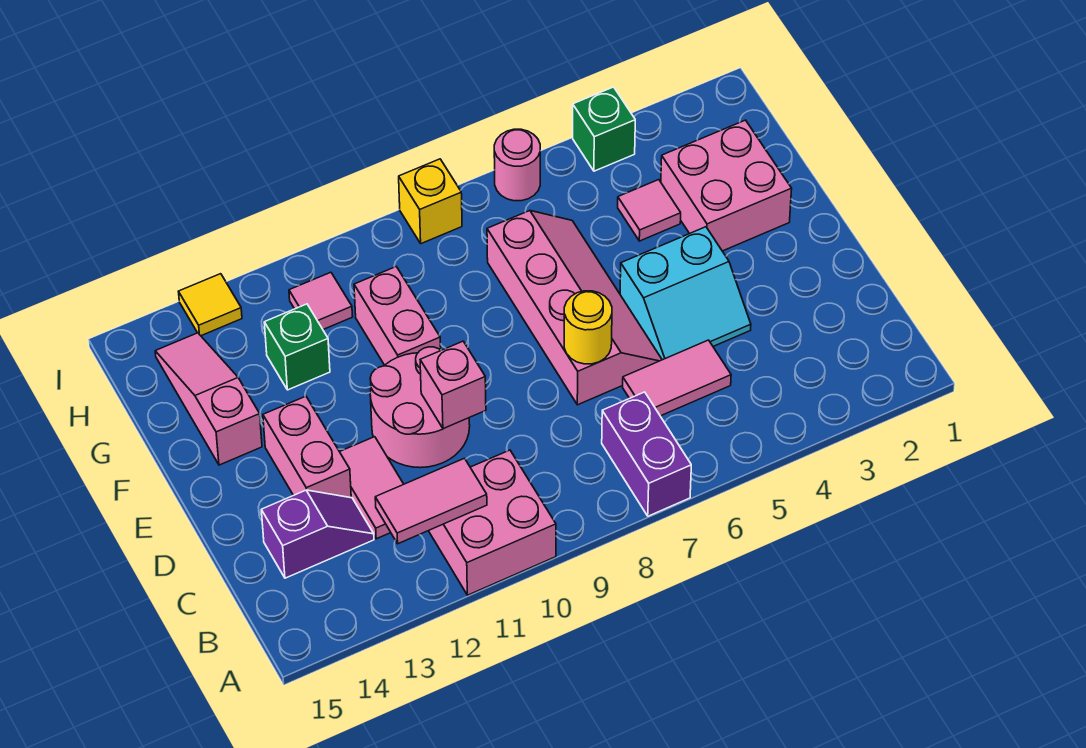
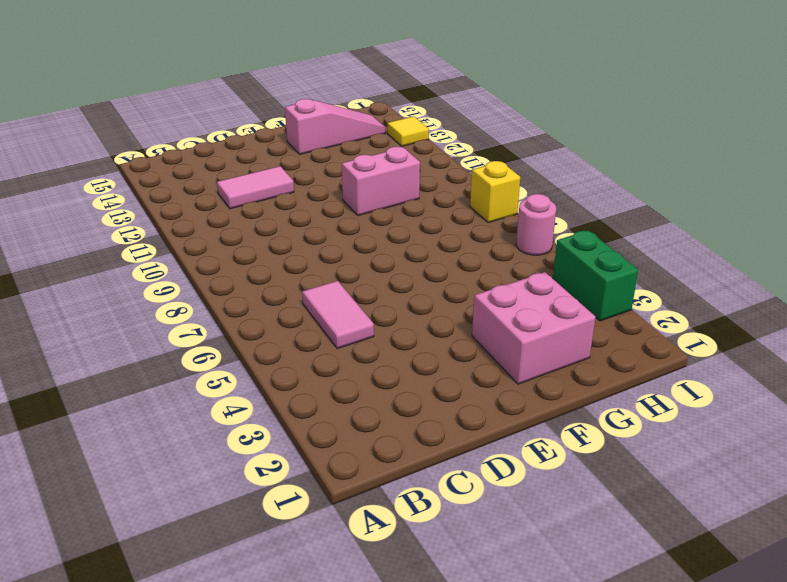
green brick I3:I4 level 1 -> green brick I4 level 1
none -> purple brick A7:B7 level 1
none -> pink brick A10:B11 level 1
none -> purple slope C13:C14 level 1 top 14

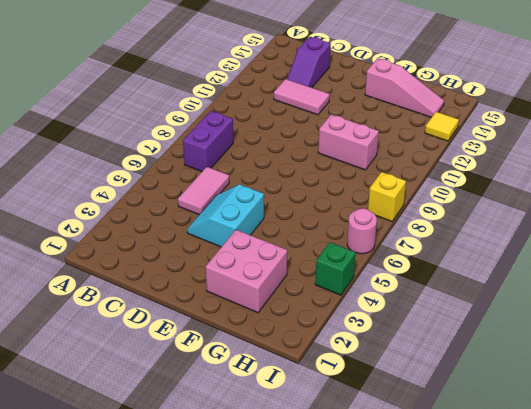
purple brick B7:B8 level 1 -> purple brick A7:B7 level 1
none -> pink brick A10:B11 level 1
none -> pink slope D6:G7 level 1 top 7
none -> pink round brick D10:E11 level 1

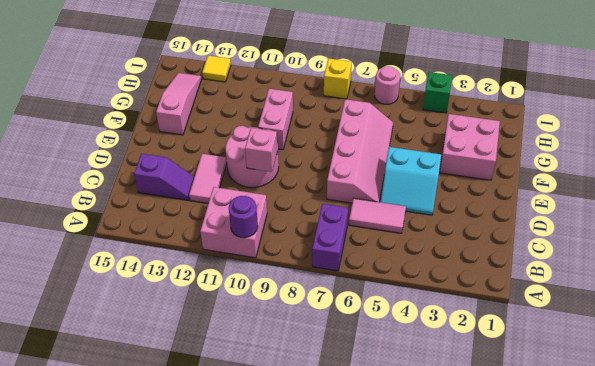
purple round brick A10 level 2 -> none
none -> pink brick D13:E13 level 1
none -> pink tile G4 level 1
none -> green brick G12 level 1

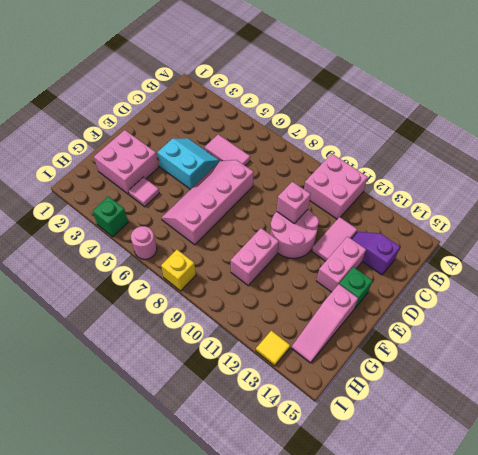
green brick E14 level 1 -> green brick G12 level 1
none -> purple brick A7:B7 level 1
none -> pink tile H11 level 1
none -> pink tile B11:B12 level 2

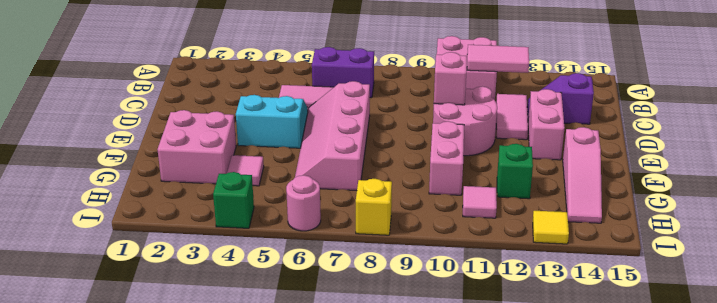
purple brick B6:B7 level 1 -> purple brick A7:B7 level 1
none -> yellow round brick D7 level 2

